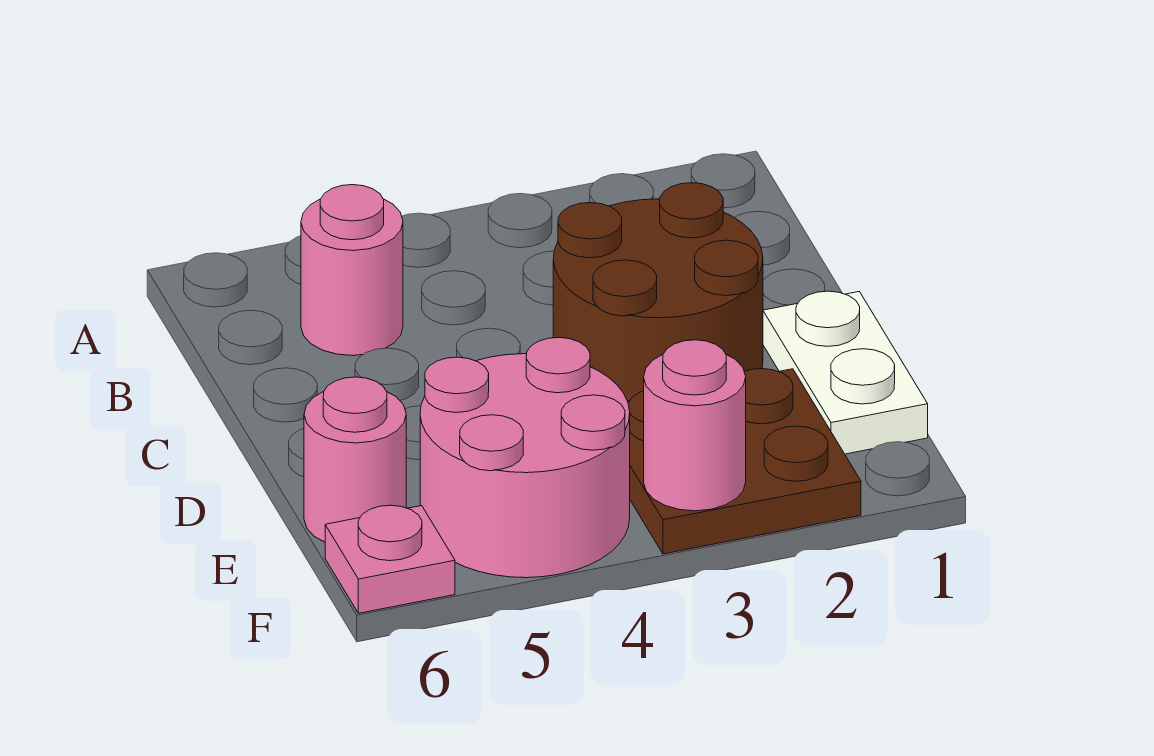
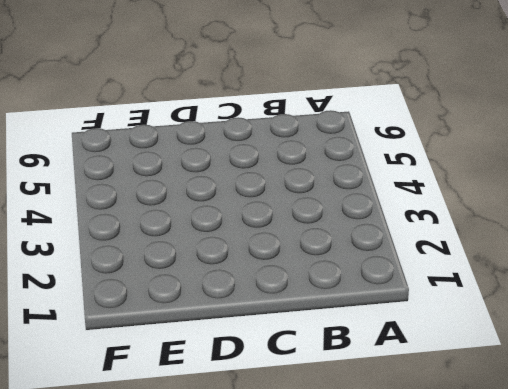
none -> pink round brick B5 level 1
none -> brown round brick C2:D3 level 1

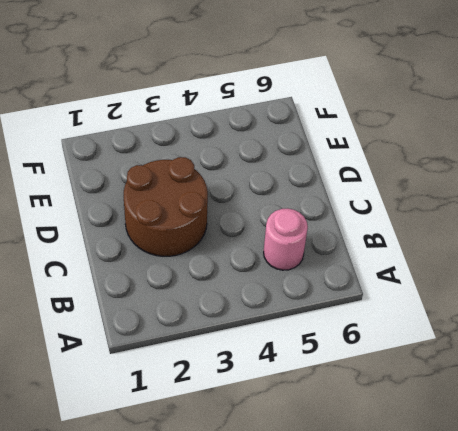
none -> white plate D1:E1 level 1
none -> brown plate E2:F3 level 1

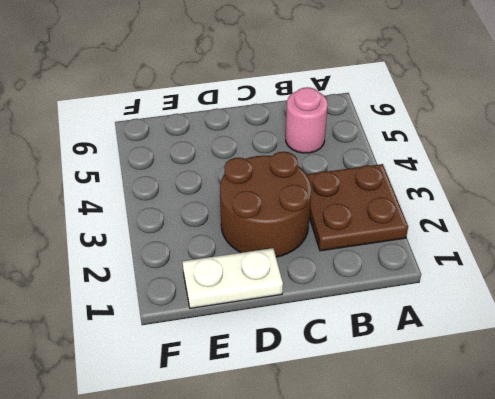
brown plate A2:B3 level 1 -> brown plate E2:F3 level 1
none -> pink round brick E4:F5 level 1
none -> pink round brick E6 level 1

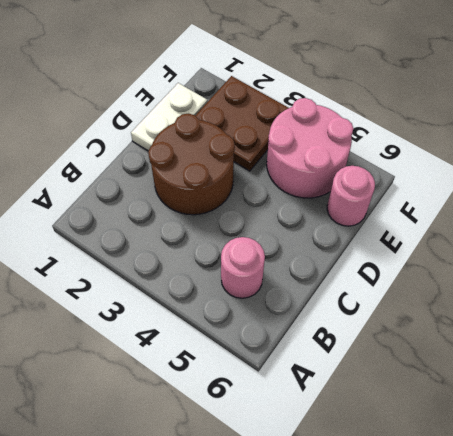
none -> pink plate F6 level 1
none -> pink round brick F3 level 2

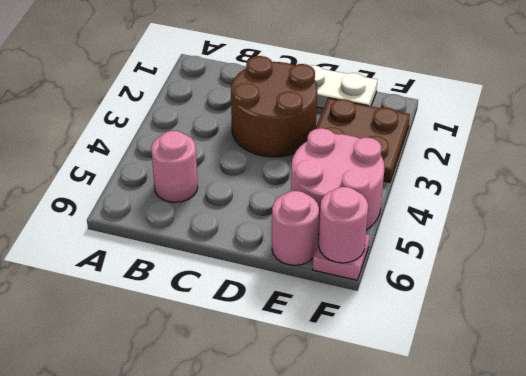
pink round brick F6 level 2 -> pink round brick F3 level 2

